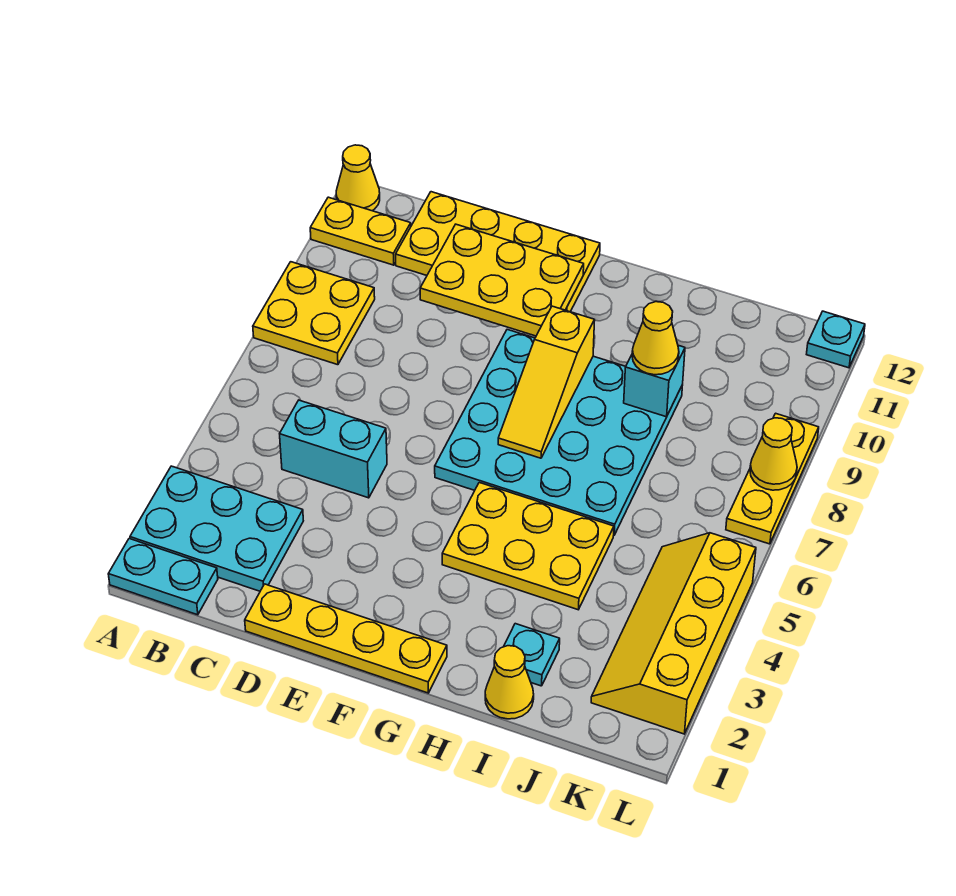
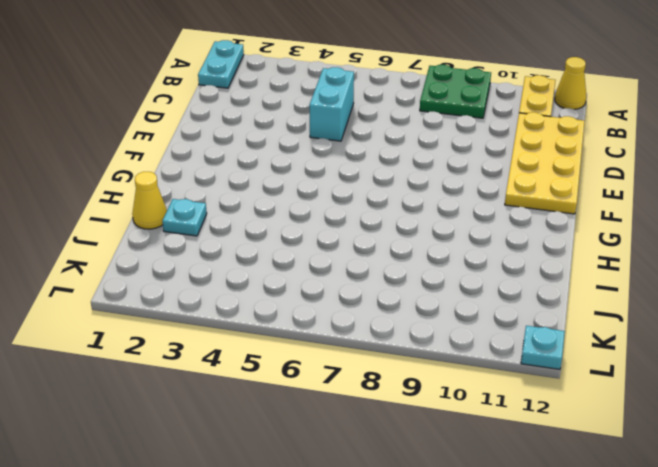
green plate A8:B9 level 1 -> yellow plate A8:B9 level 1
none -> cyan plate A2:C3 level 1
none -> yellow plate D1:G1 level 1
none -> cyan plate F6:I9 level 1

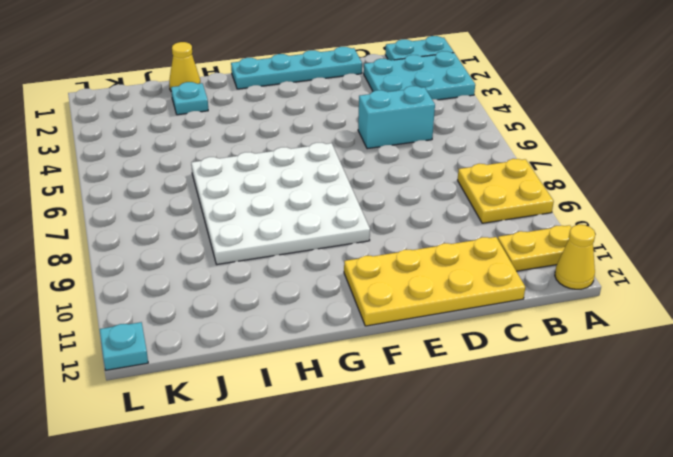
cyan plate D1:G1 level 1 -> yellow plate D1:G1 level 1
white plate F6:I9 level 1 -> cyan plate F6:I9 level 1
none -> yellow plate G4:I5 level 1
none -> yellow slope K2:L5 level 1 top L
none -> yellow plate L7:L9 level 1

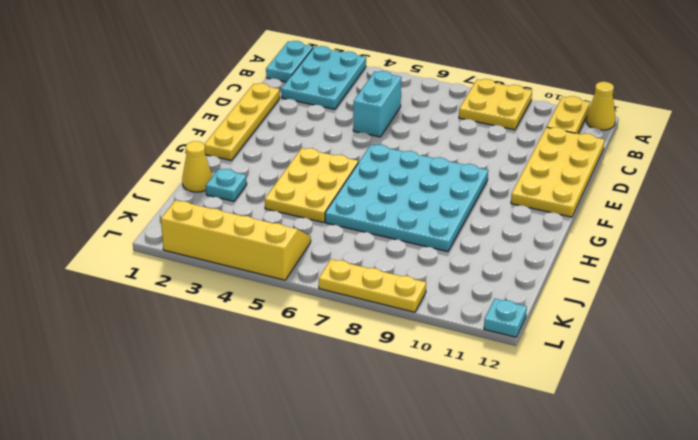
none -> yellow plate D10:F11 level 2
none -> yellow slope G7:G9 level 2 top 9
none -> cyan brick I9 level 2

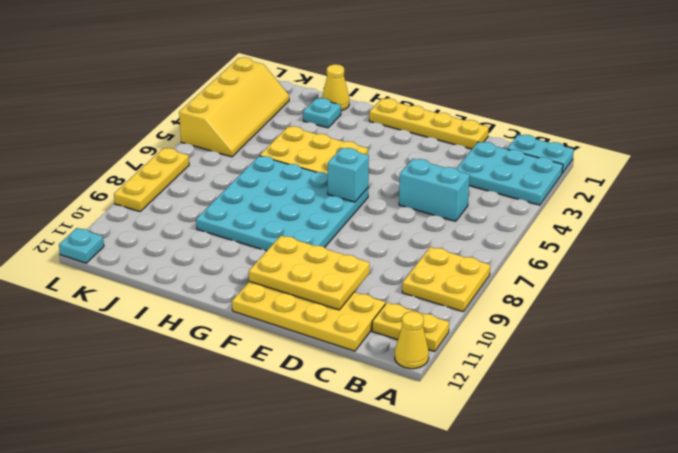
cyan brick F6 level 2 -> cyan brick I9 level 2
none -> yellow slope G7:G9 level 2 top 9
none -> yellow cone L8 level 2
none -> yellow cone I9 level 3

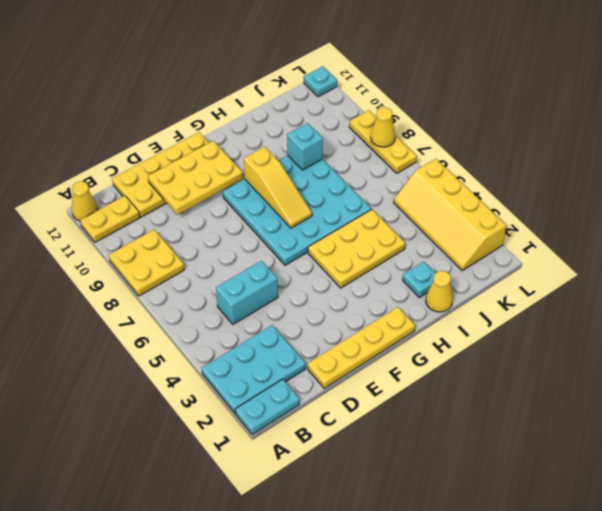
none -> yellow cone I9 level 3

